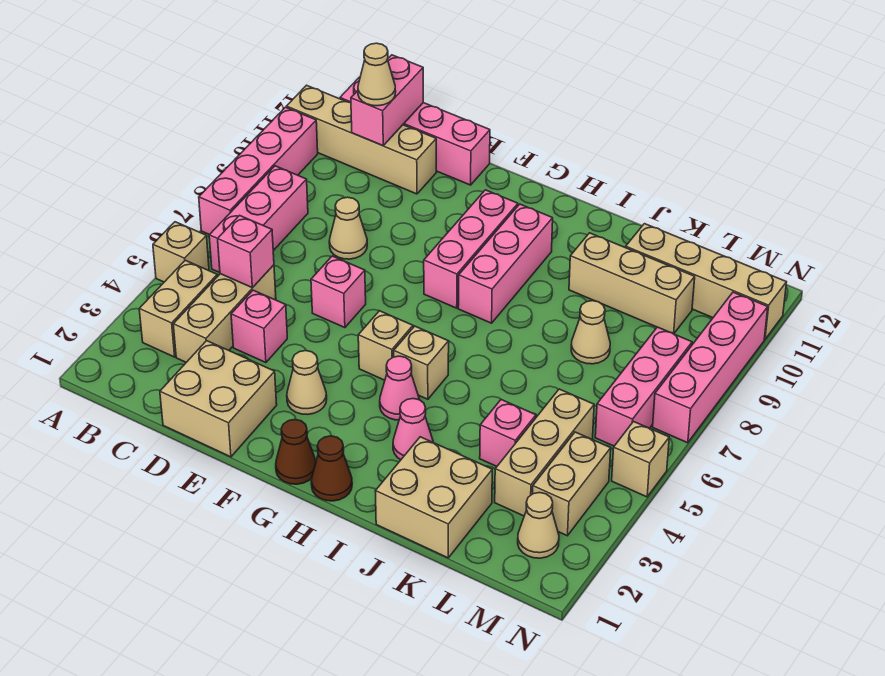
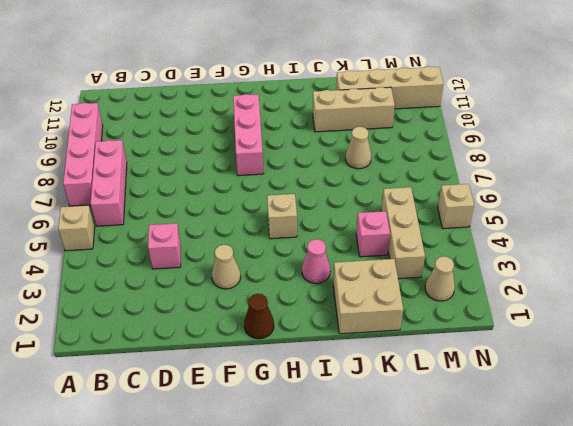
none -> tan brick A11:D11 level 1
none -> tan brick B3:B4 level 1
none -> pink brick B12:E12 level 1
none -> tan brick C3:C5 level 1

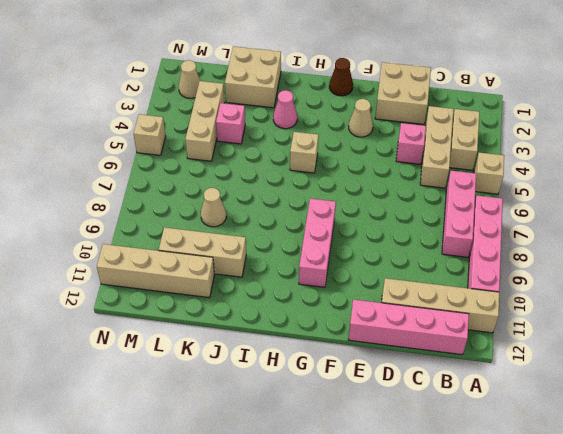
none -> tan cone D8 level 1
none -> pink brick E6 level 1
none -> tan brick G5 level 1
none -> brown cone H1 level 1

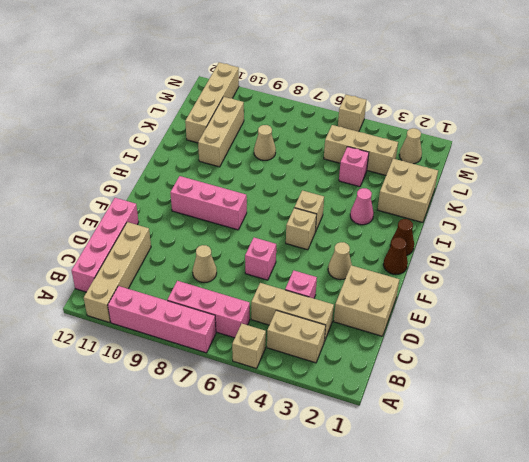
none -> pink cone H4 level 1
none -> pink brick H8:H10 level 1
none -> tan brick M3:M4 level 1
none -> pink brick M6:M8 level 1

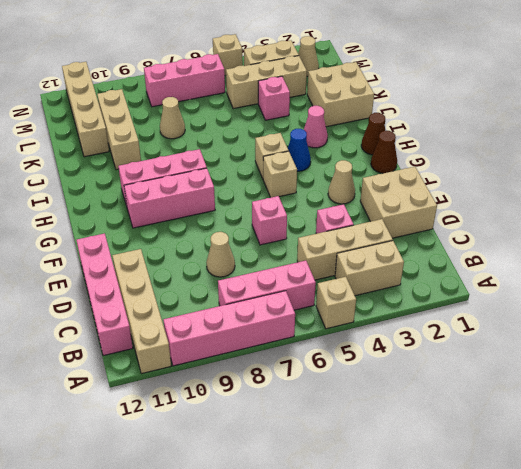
blue cone H4 level 1 -> pink cone H4 level 1
none -> pink brick N7:N10 level 1
none -> pink brick C5 level 2
none -> pink brick C11:C12 level 2
none -> tan cone C11 level 3

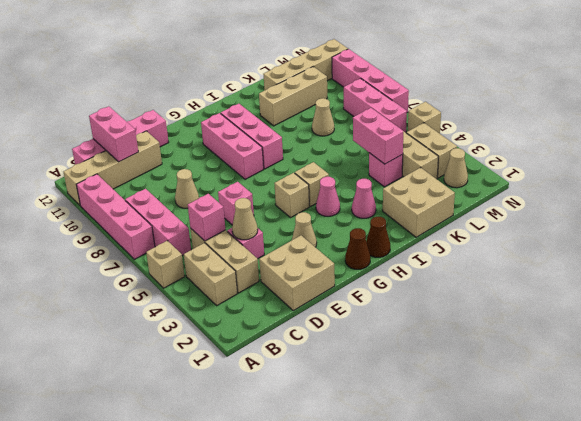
tan cone D4 level 2 -> tan cone C11 level 3
pink brick K4:K5 level 2 -> none

